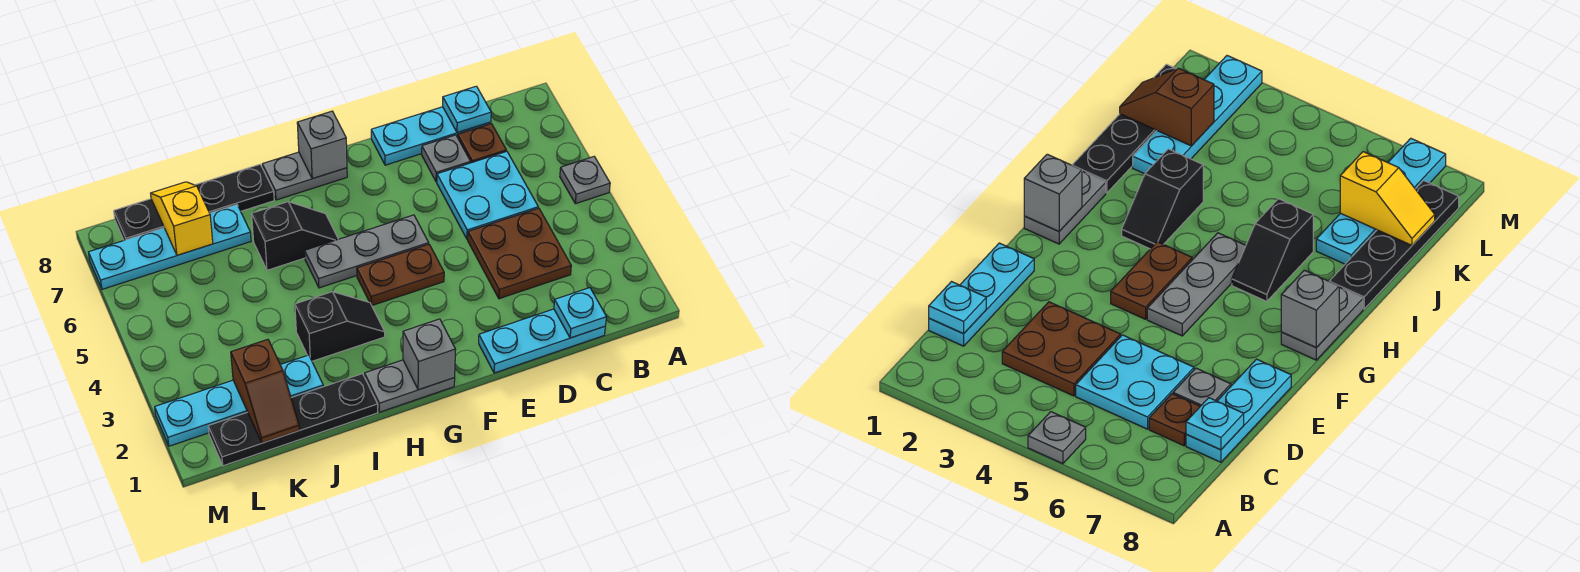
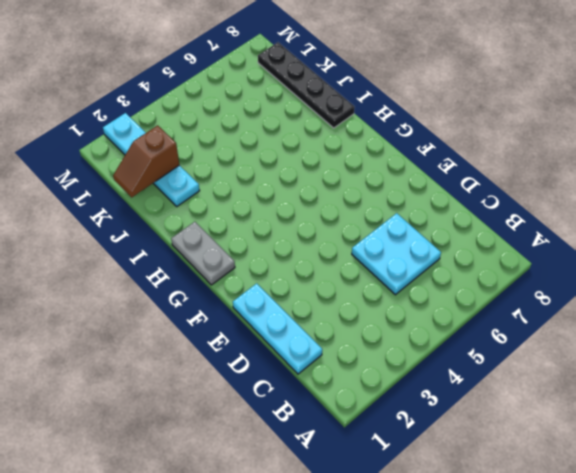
none -> grey plate A5 level 1
none -> brown plate C3:D4 level 1
none -> brown plate C7 level 1

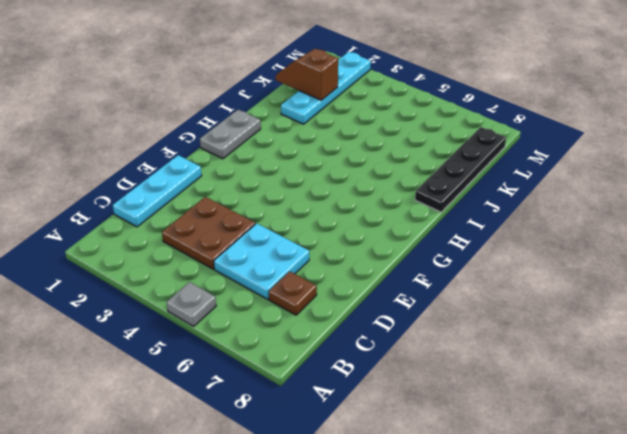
none -> cyan plate C8:E8 level 1
none -> grey plate D7 level 1
none -> brown plate F4:G4 level 1

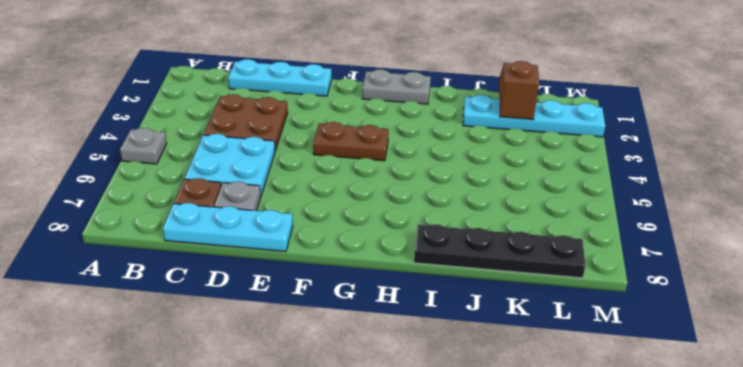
none -> grey plate F5:H5 level 1
none -> grey plate G8:H8 level 1
none -> black slope H3:I3 level 1 top I

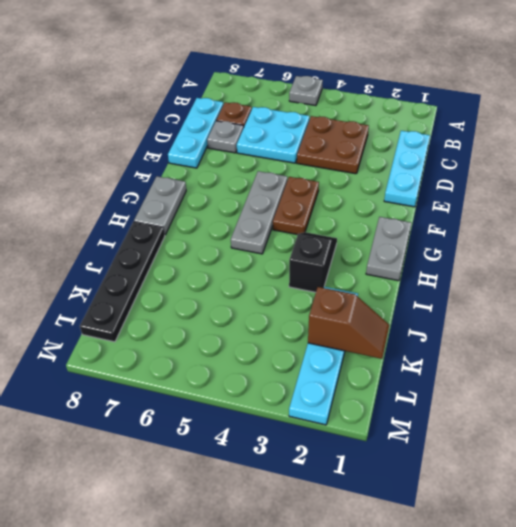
none -> black slope H6:I6 level 1 top I
none -> black plate I1:L1 level 1
none -> cyan plate J7:M7 level 1

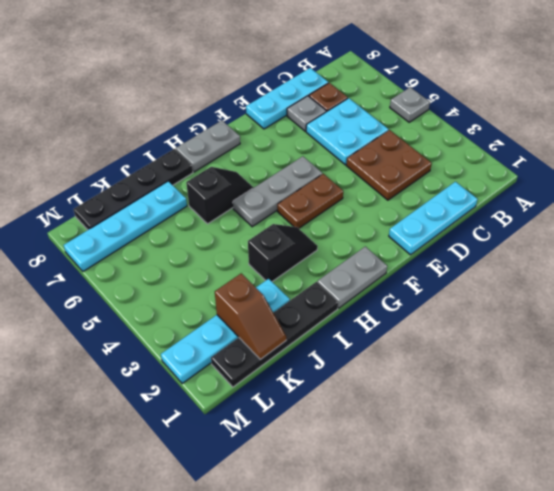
none -> cyan plate C1 level 2
none -> cyan plate C8 level 2
none -> grey brick G1 level 2

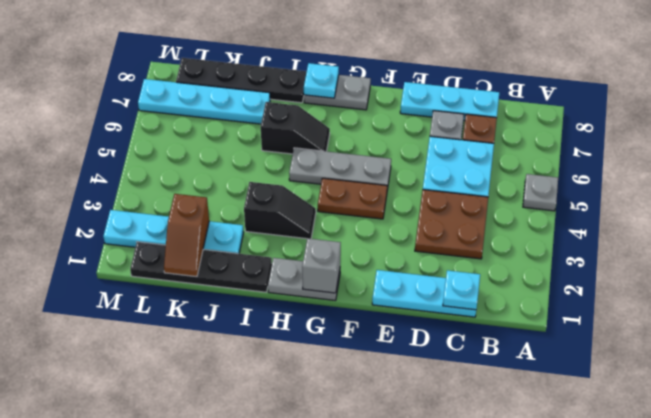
cyan plate H8 level 2 -> cyan plate C8 level 2
none -> grey brick G8 level 2
none -> yellow slope K7:K8 level 2 top 7

